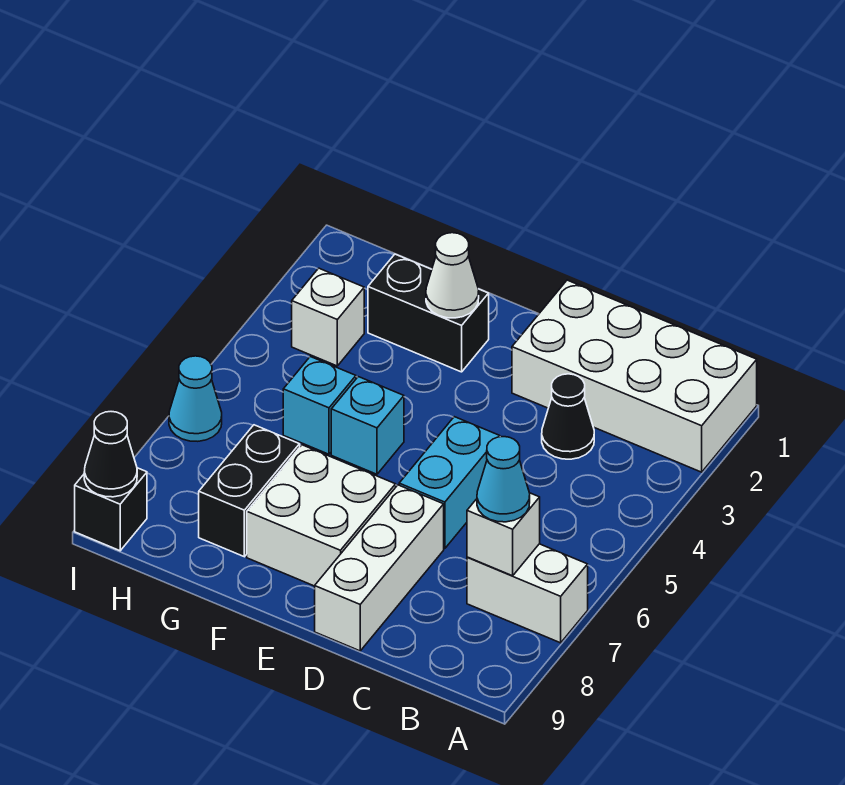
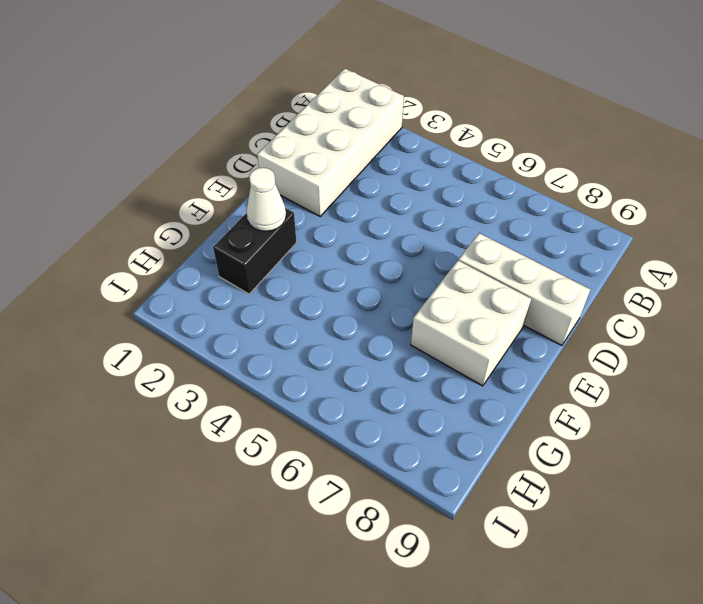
none -> white brick A7:B7 level 1
none -> black cone C3 level 1
none -> cyan brick D5:D6 level 1

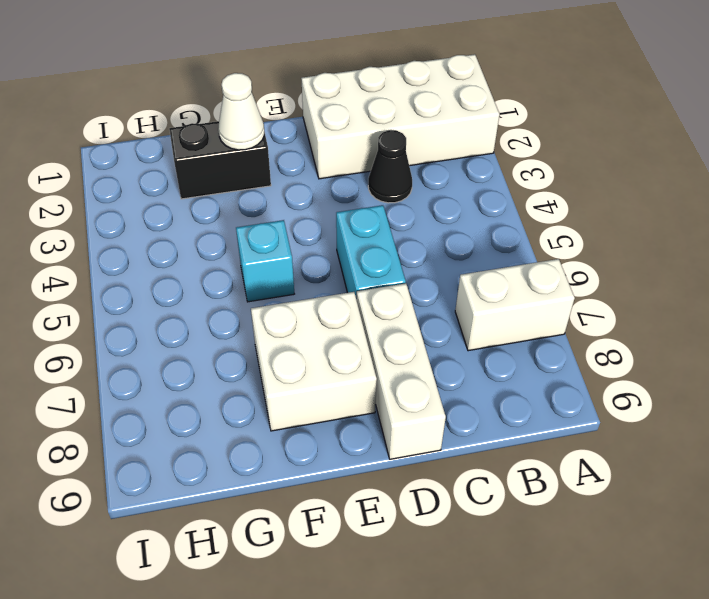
none -> cyan brick G5 level 1
none -> black brick G7:G8 level 1
none -> white brick H3 level 1

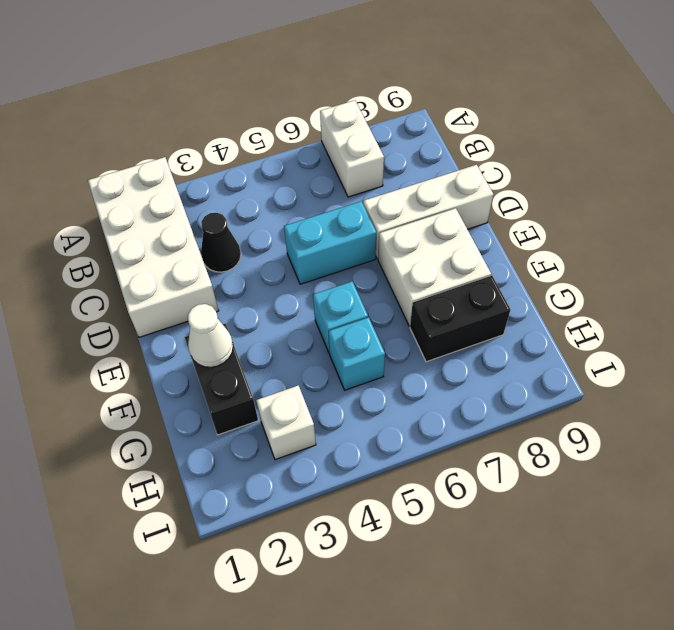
none -> cyan cone I6 level 1
none -> black brick I9 level 1
none -> white brick B7 level 2

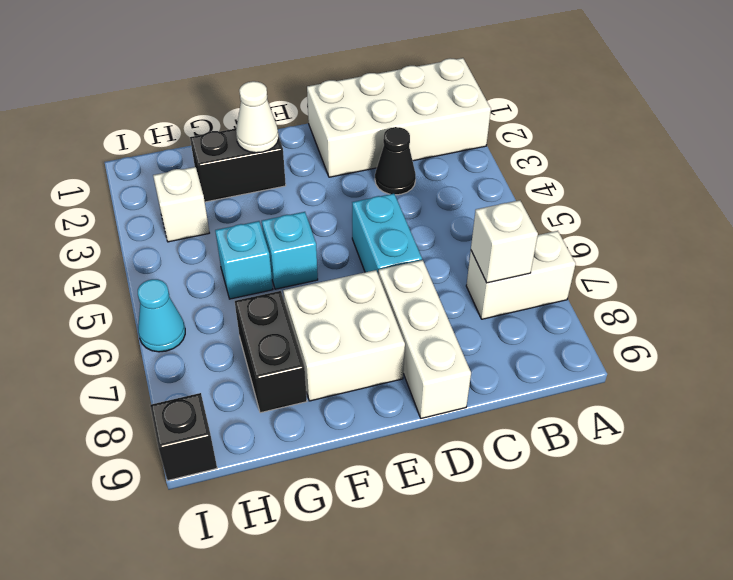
none -> black cone I9 level 2
none -> cyan cone B7 level 3

